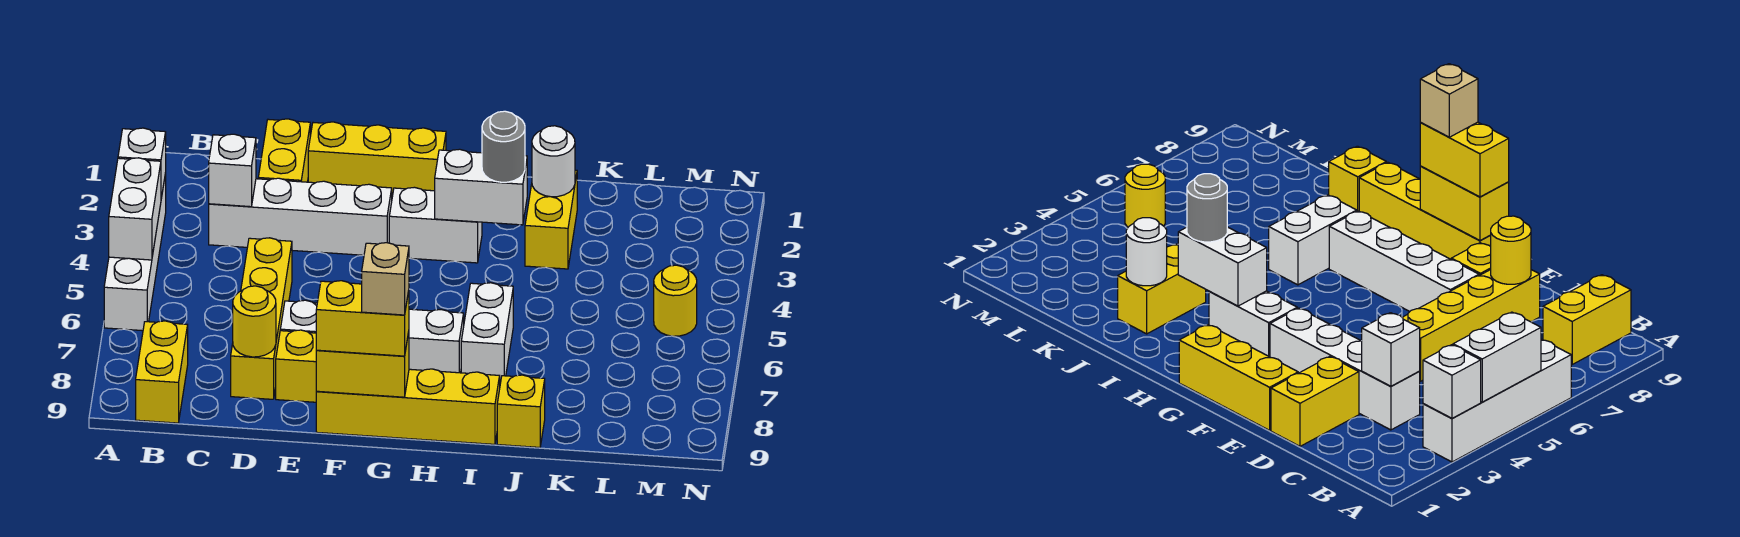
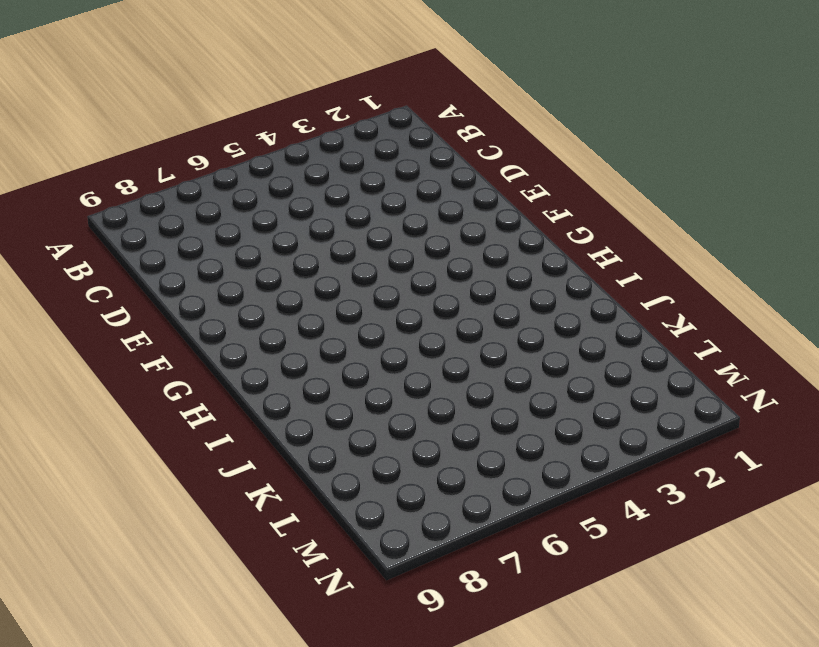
none -> white brick A3:A6 level 1
none -> yellow brick B8:B9 level 1
none -> white brick C3:F3 level 1

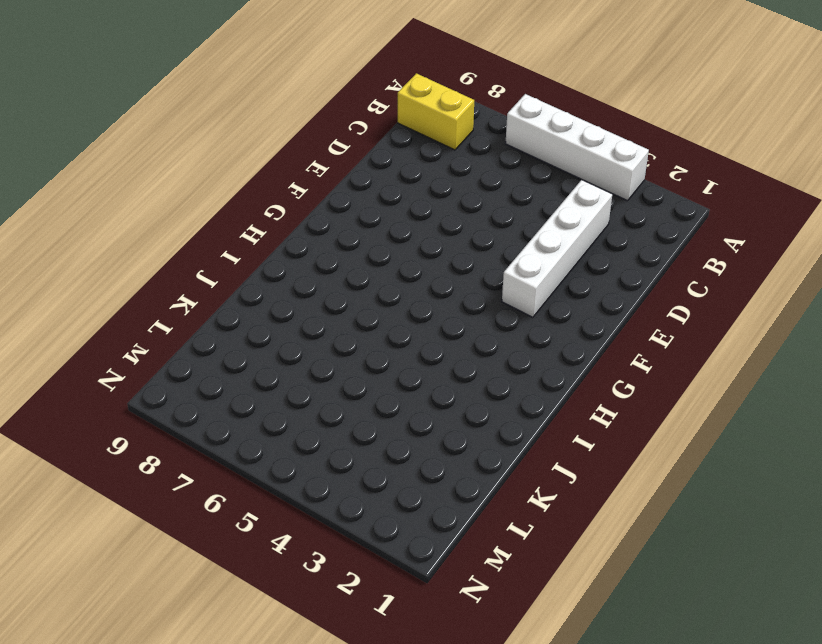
none -> yellow brick D1:D2 level 1
none -> yellow brick D5:D8 level 1
none -> yellow brick E1:G1 level 1

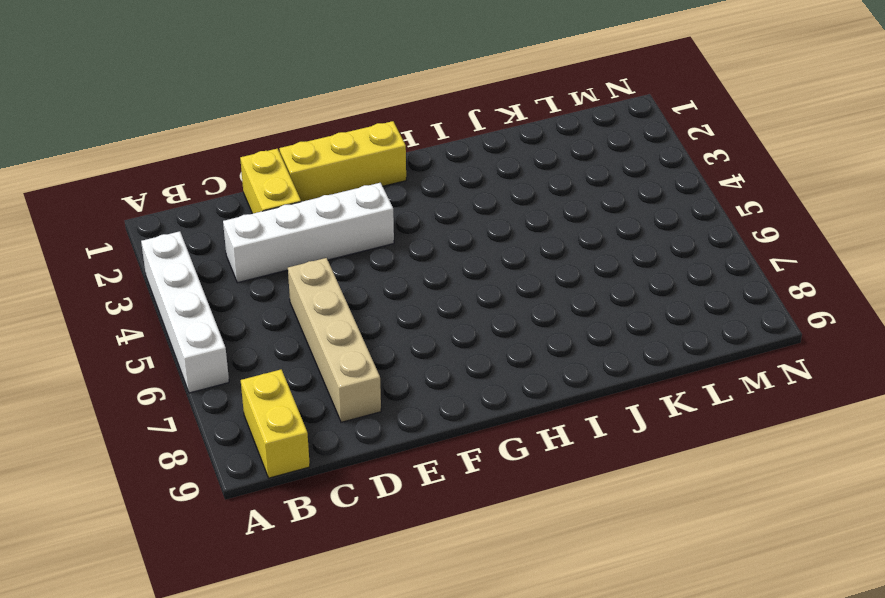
tan brick D5:D8 level 1 -> yellow brick D5:D8 level 1
none -> white brick E7:H7 level 1
none -> yellow brick E8 level 1
none -> yellow brick F9:I9 level 1

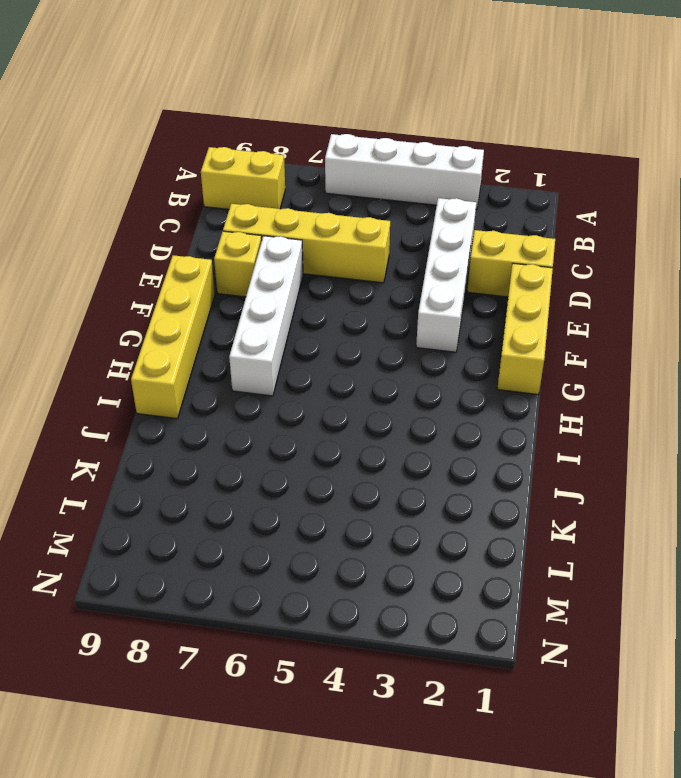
none -> white brick G3:H3 level 1
none -> white brick I6:I7 level 1
none -> yellow brick J2:J3 level 1

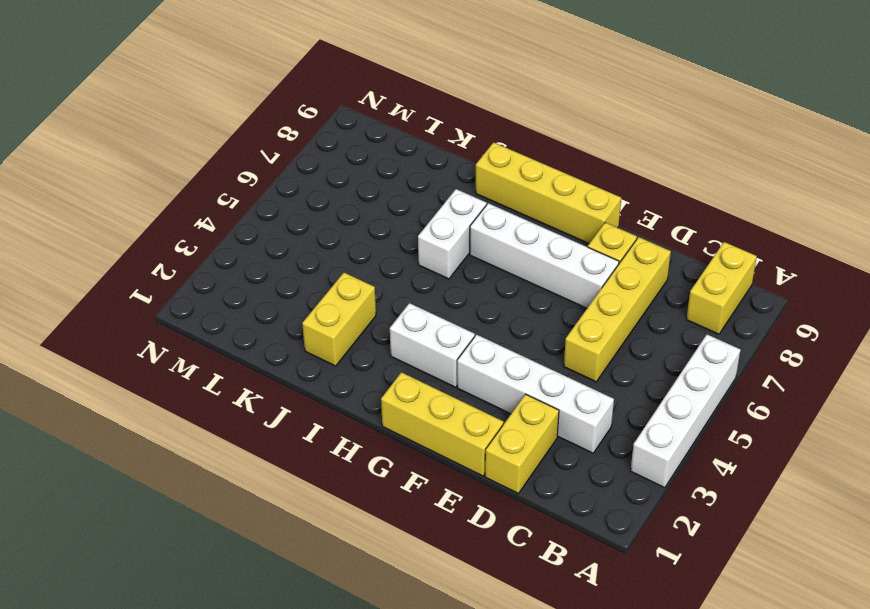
none -> yellow brick J9 level 1
none -> yellow round brick M5 level 1
none -> white brick A3 level 2

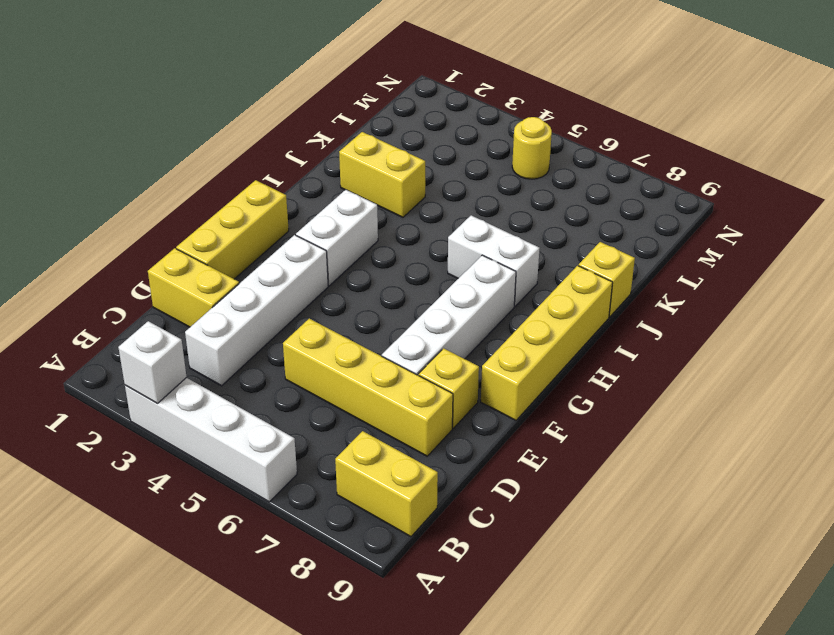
none -> white brick A4:A5 level 2
none -> white brick C3 level 2
none -> yellow round brick D8 level 2

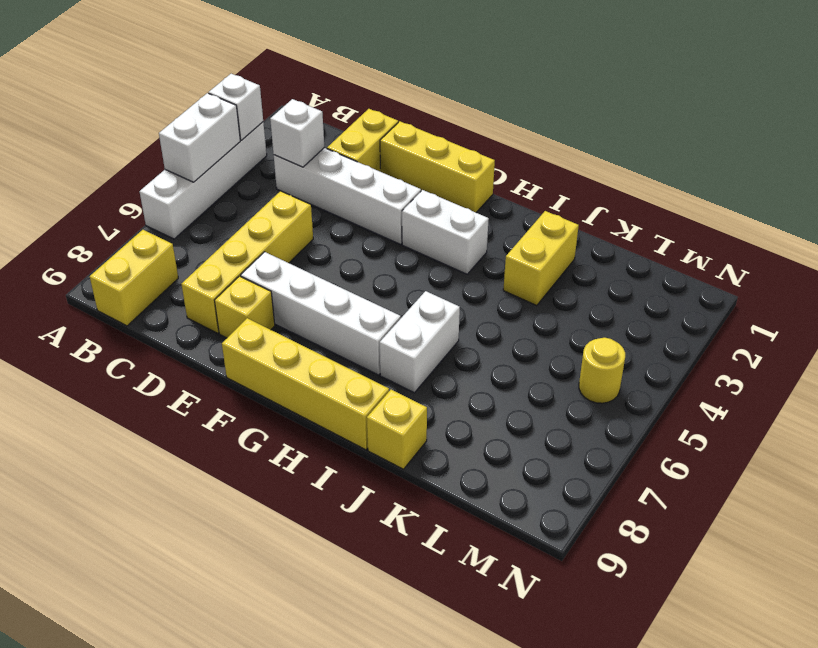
none -> yellow round brick D8 level 2
none -> yellow brick F9:G9 level 2
none -> white brick H3:I3 level 2

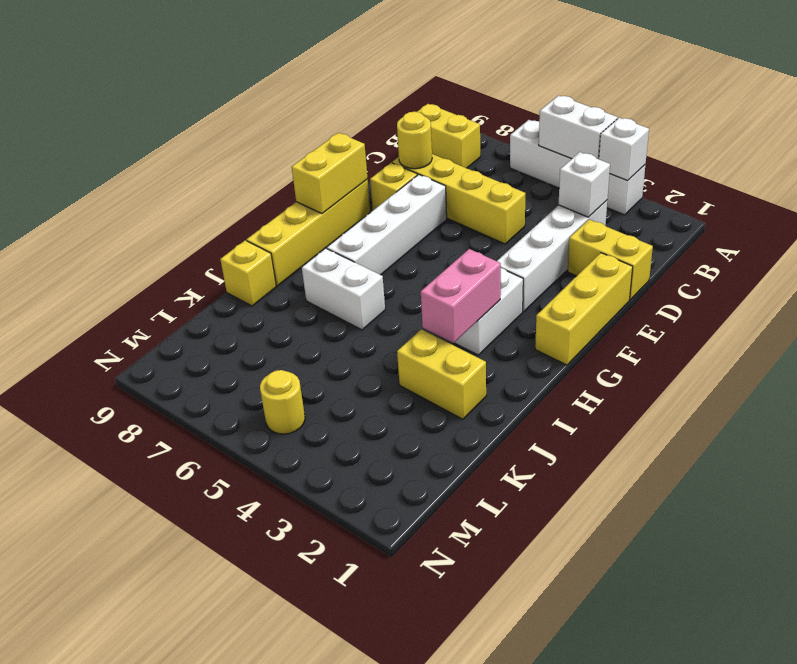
pink brick H3:I3 level 2 -> white brick H3:I3 level 2
none -> white round brick J2 level 2
none -> yellow brick F9:G9 level 3
none -> grey round brick I3 level 3

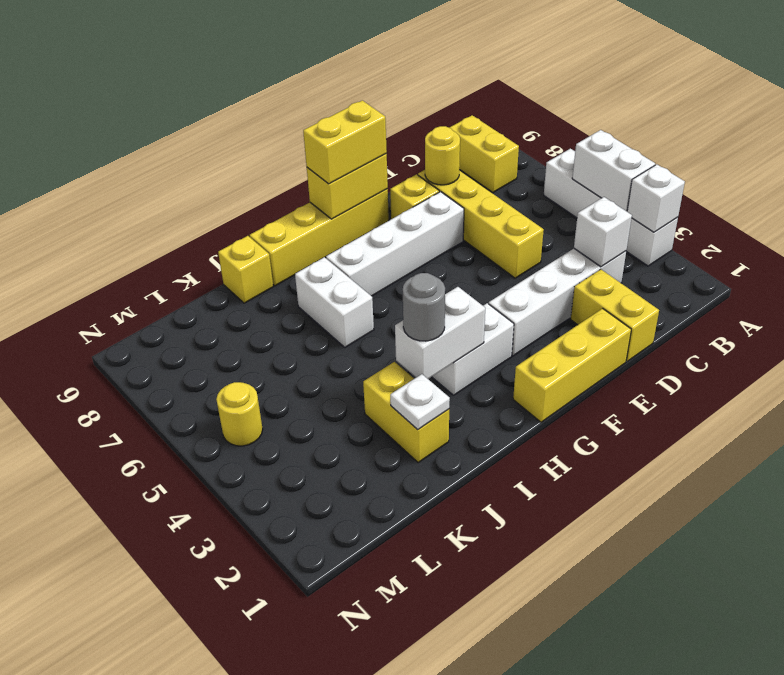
white plate J2 level 2 -> white round brick J2 level 2
none -> tan brick G9 level 4

